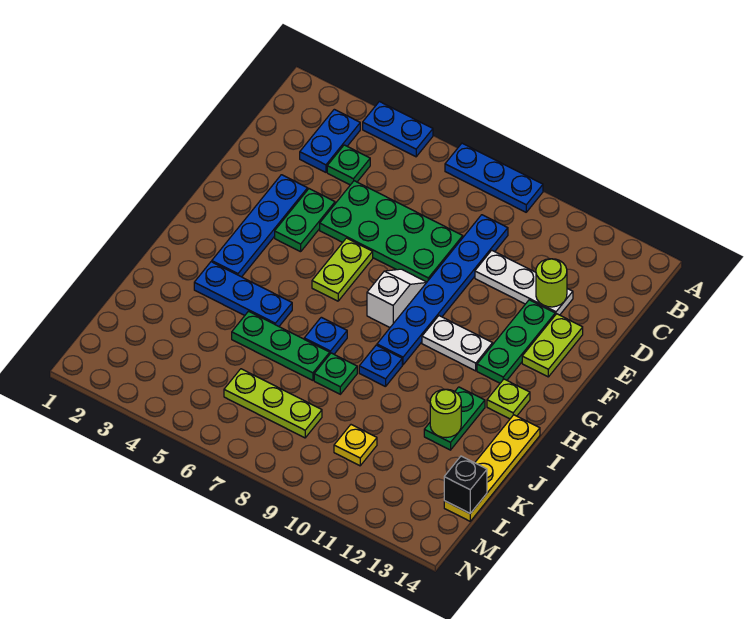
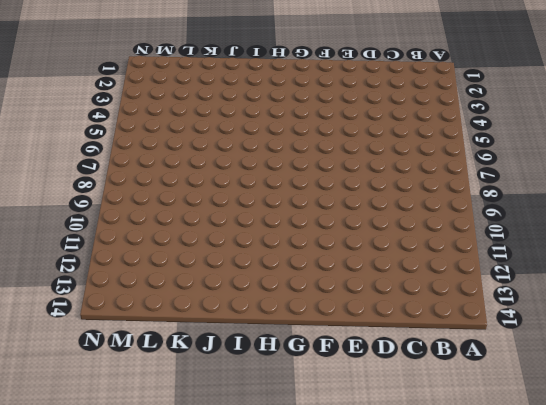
none -> blue plate A4:A5 level 1
none -> blue plate A7:A9 level 1
none -> blue plate B3:C3 level 1

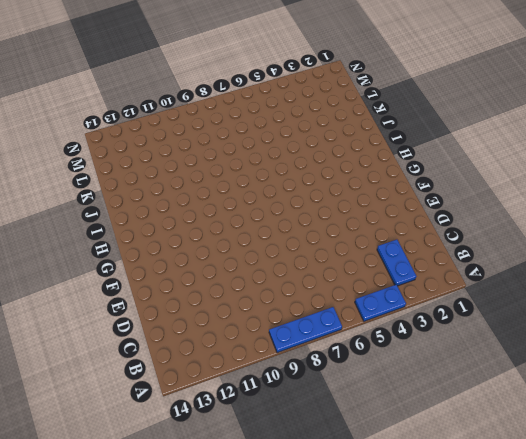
none -> green plate C4 level 1
none -> blue plate C9:H9 level 1
none -> green plate D5:E8 level 1

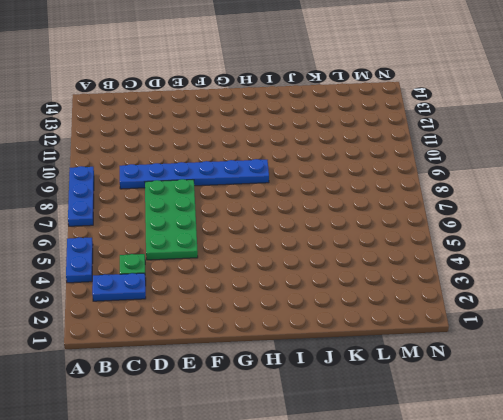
none -> white plate D10:D12 level 1
none -> blue plate E3:H3 level 1
none -> green plate E4:F4 level 1

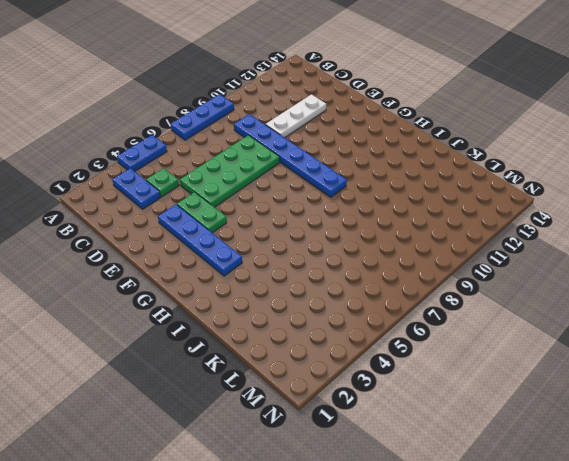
none -> green plate E12:G12 level 1
none -> lime plate E13:F13 level 1
none -> lime plate F6:G6 level 1

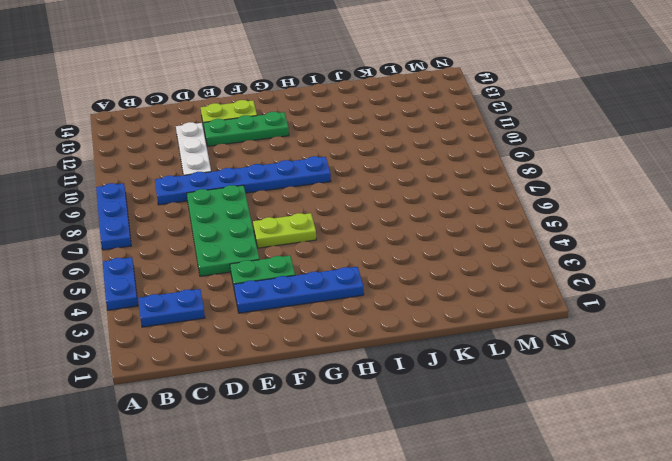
none -> green plate C4 level 1
none -> white slope F8:G8 level 1 top G
none -> white plate G10:G11 level 1

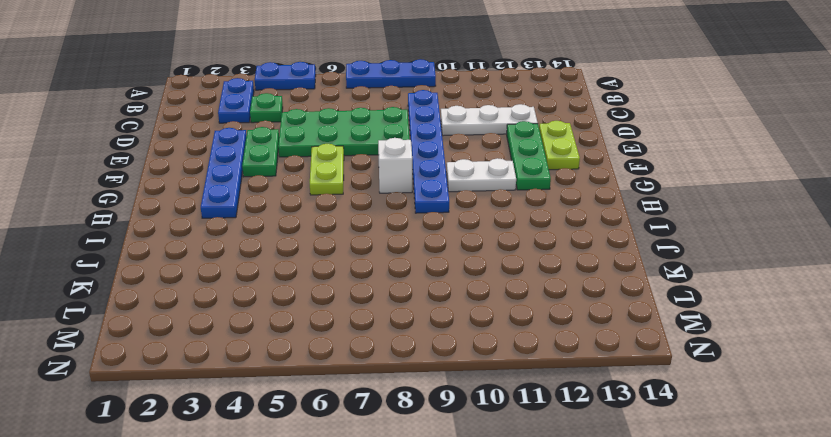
none -> lime plate H13 level 1
none -> blue plate I3:I5 level 1
none -> blue plate I7 level 1

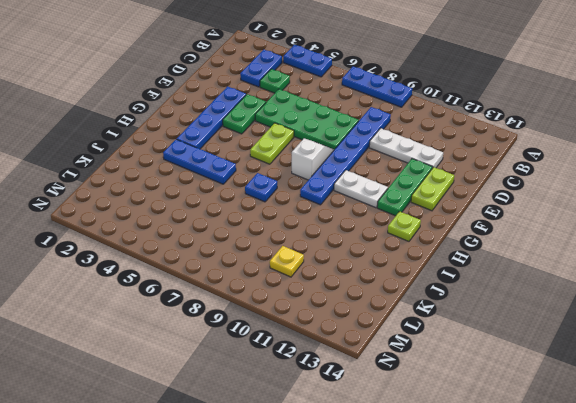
none -> blue plate I9 level 1
none -> green plate I12:J12 level 1
none -> yellow plate I14:L14 level 1

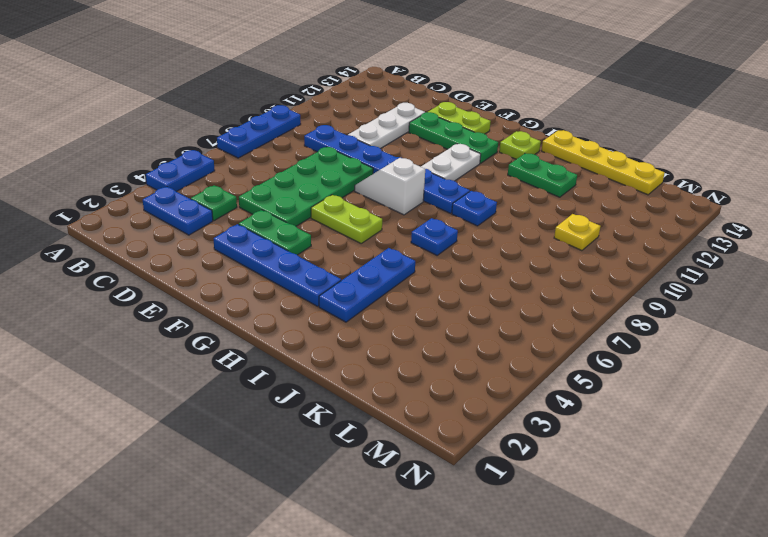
none -> green plate J5:J7 level 1
none -> green plate J8 level 1
none -> lime plate L6:L8 level 1

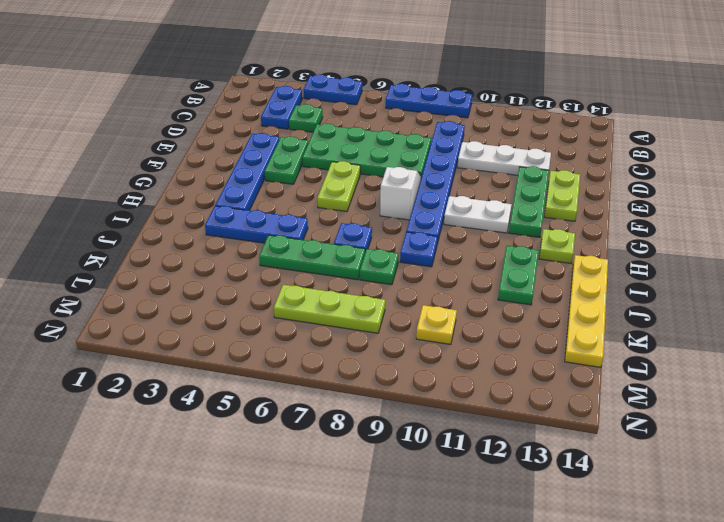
none -> lime round brick D12 level 2
none -> lime round brick J12 level 2
none -> black brick L14 level 2

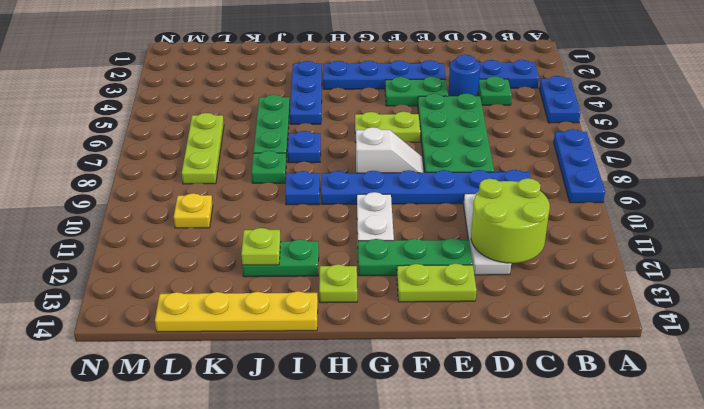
lime round brick C11:D12 level 2 -> lime round brick D12 level 2
blue round brick D4 level 1 -> none
lime plate J12 level 2 -> lime round brick J12 level 2
none -> black brick L14 level 2

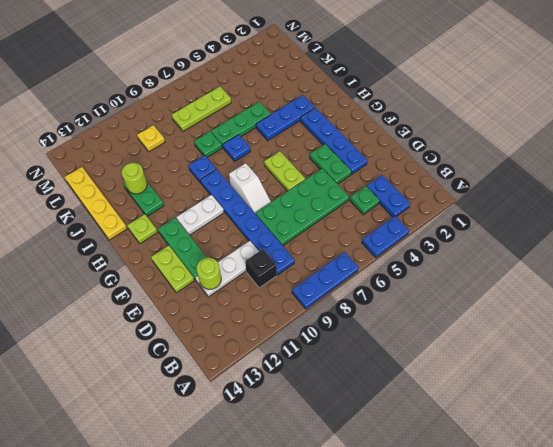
black brick C10 level 1 -> black brick L14 level 2

